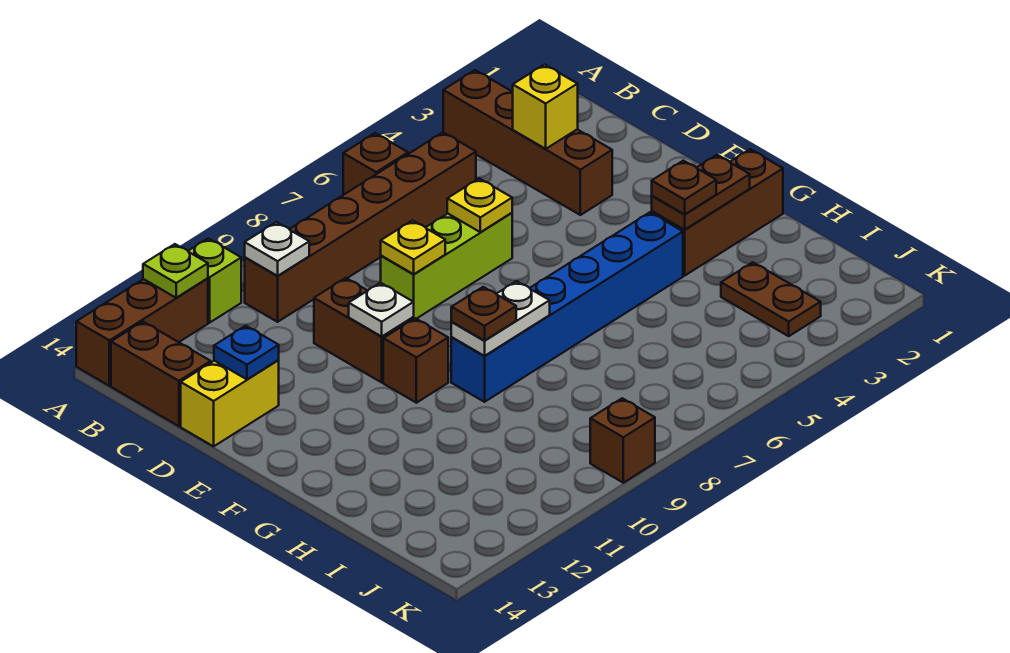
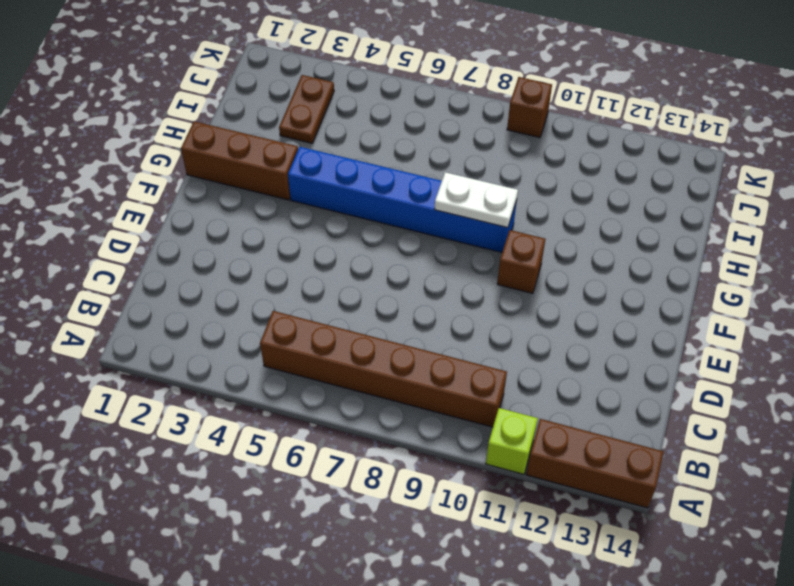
none -> brown brick A3:D3 level 1
none -> brown brick A6 level 1
none -> brown brick B14:C14 level 1

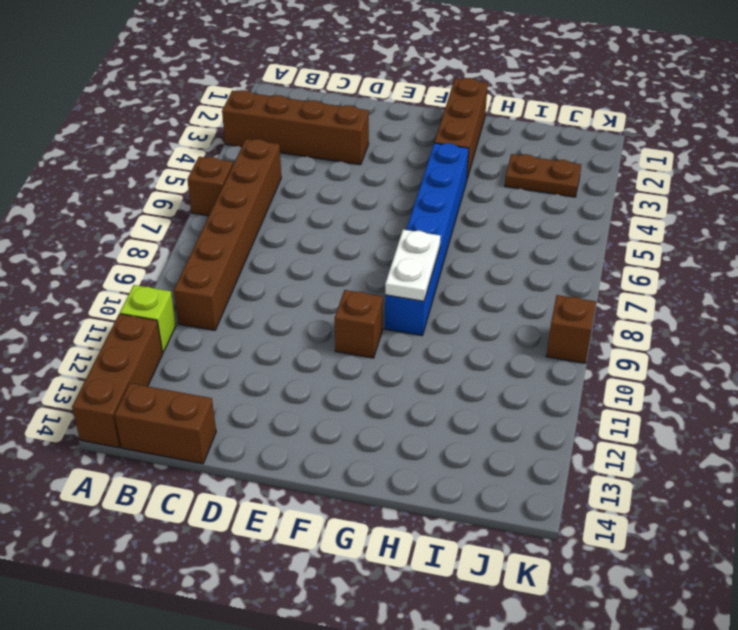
none -> lime brick D6:D8 level 1
none -> brown brick D10:E10 level 1
none -> yellow brick D13:D14 level 1

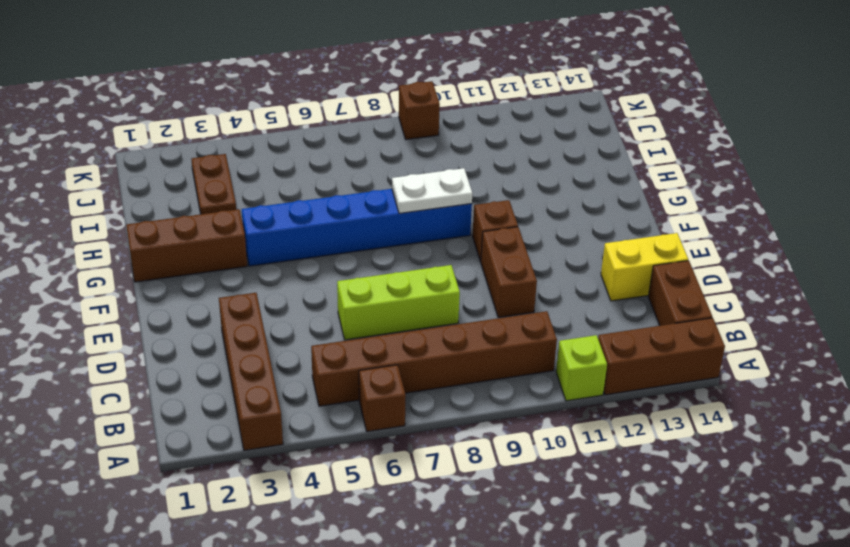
none -> lime plate A12 level 2
none -> white plate B10 level 2
none -> yellow brick C3 level 2

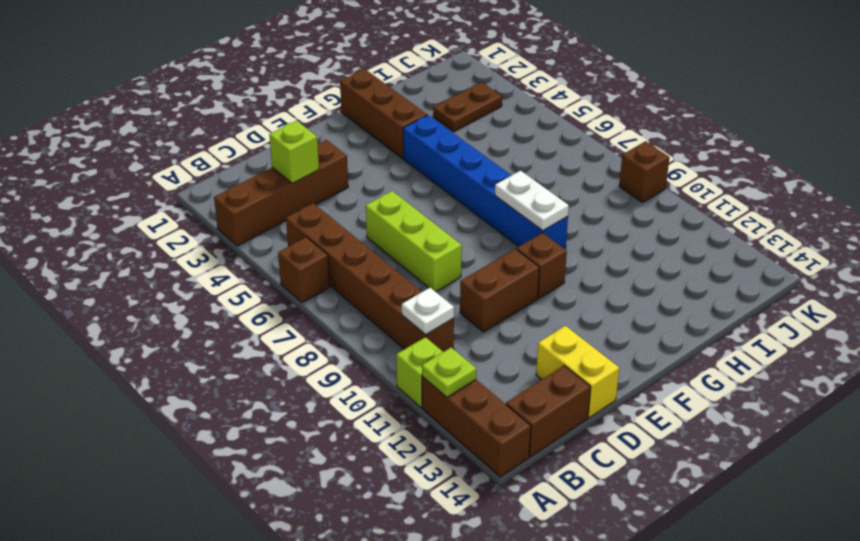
lime brick C3 level 2 -> yellow brick C3 level 2
none -> yellow plate D6 level 2
none -> yellow plate D8 level 2
none -> blue plate D13 level 2

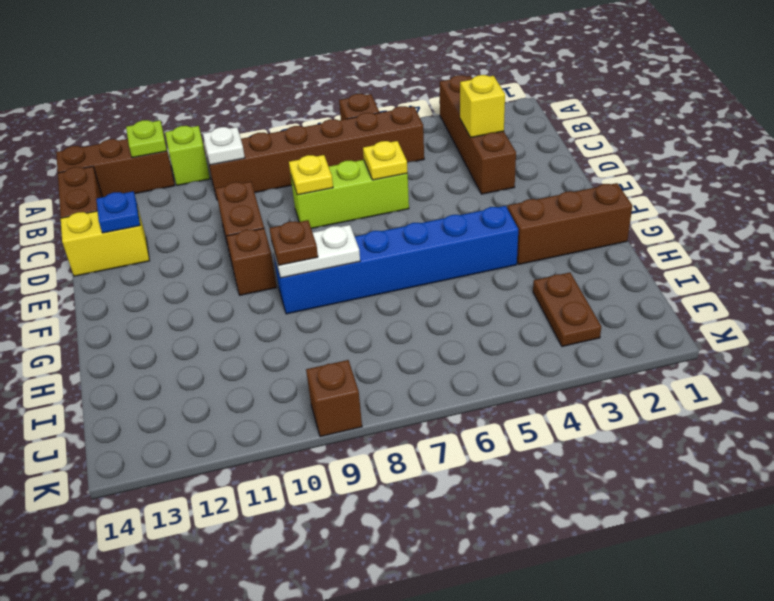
none -> white plate E10 level 2
none -> brown plate G2:G3 level 2
none -> brown plate G3 level 3

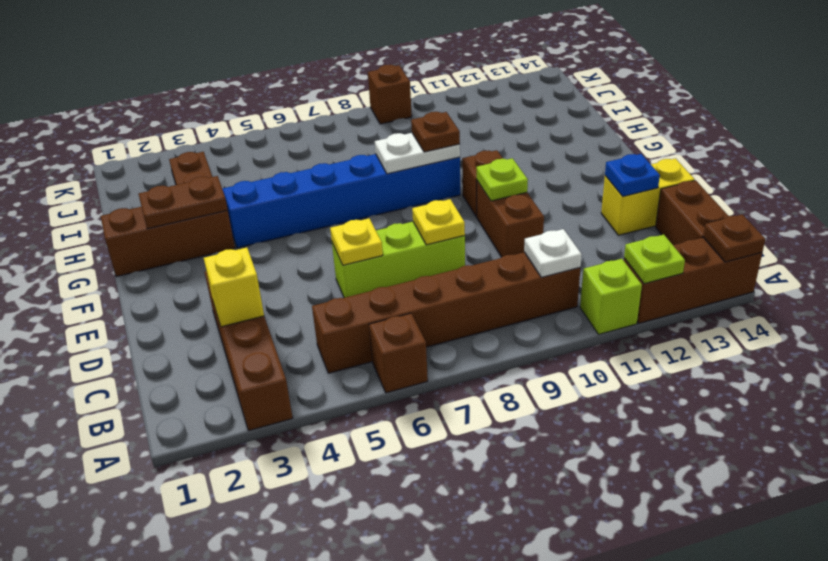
brown plate A14 level 2 -> brown plate G3 level 3
lime plate E10 level 2 -> white plate E10 level 2

